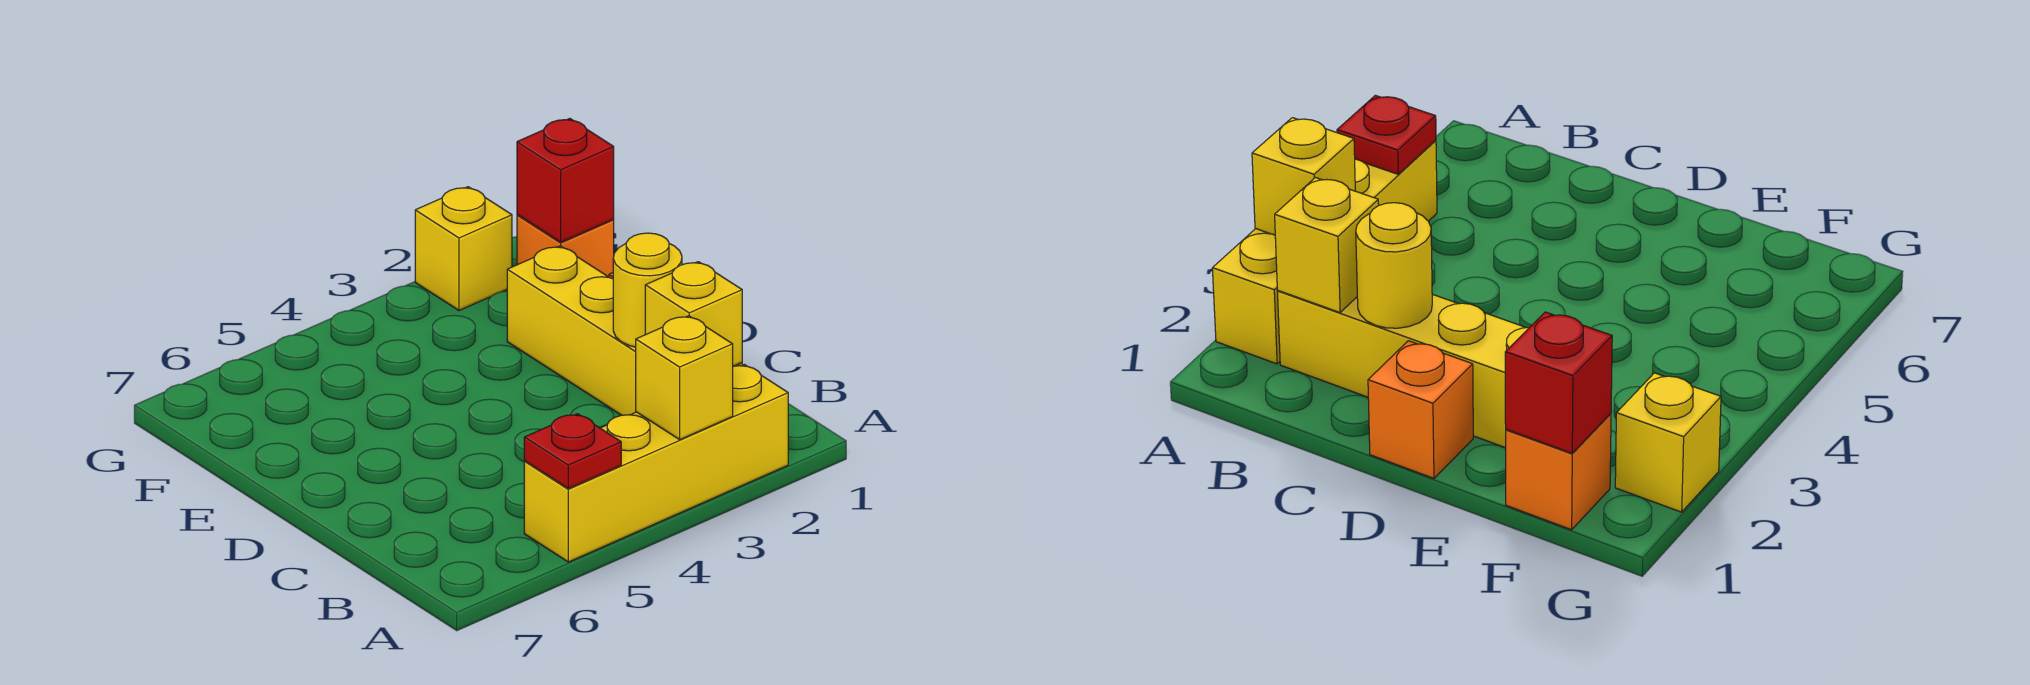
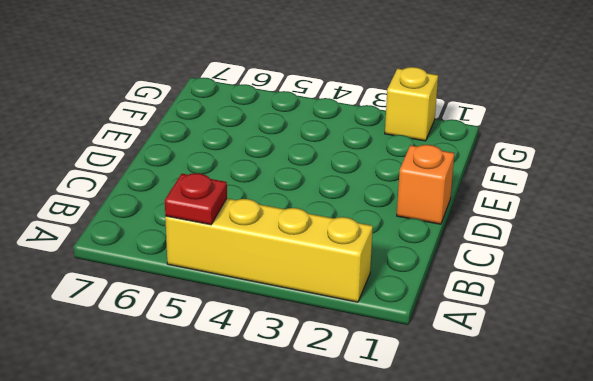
none -> yellow brick B2:E2 level 1
none -> orange brick F1 level 1

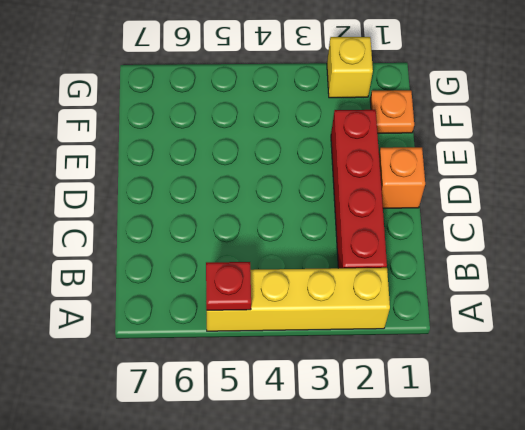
red brick B2:E2 level 1 -> yellow brick B2:E2 level 1
orange plate F1 level 1 -> orange brick F1 level 1
none -> yellow brick A3 level 2
none -> yellow brick B2 level 2

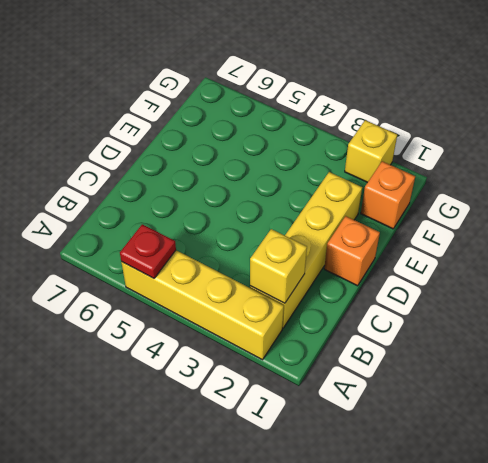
none -> yellow brick A3 level 2
none -> yellow round brick C2 level 2

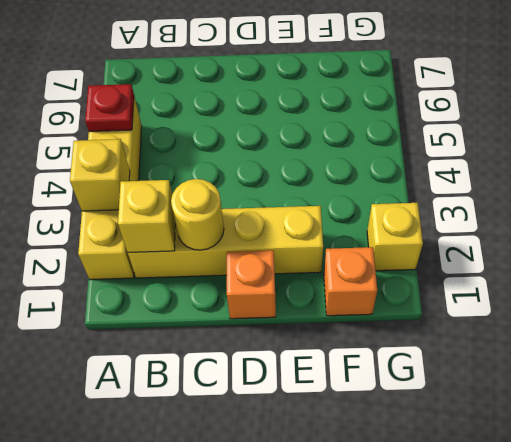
none -> red brick F1 level 2

